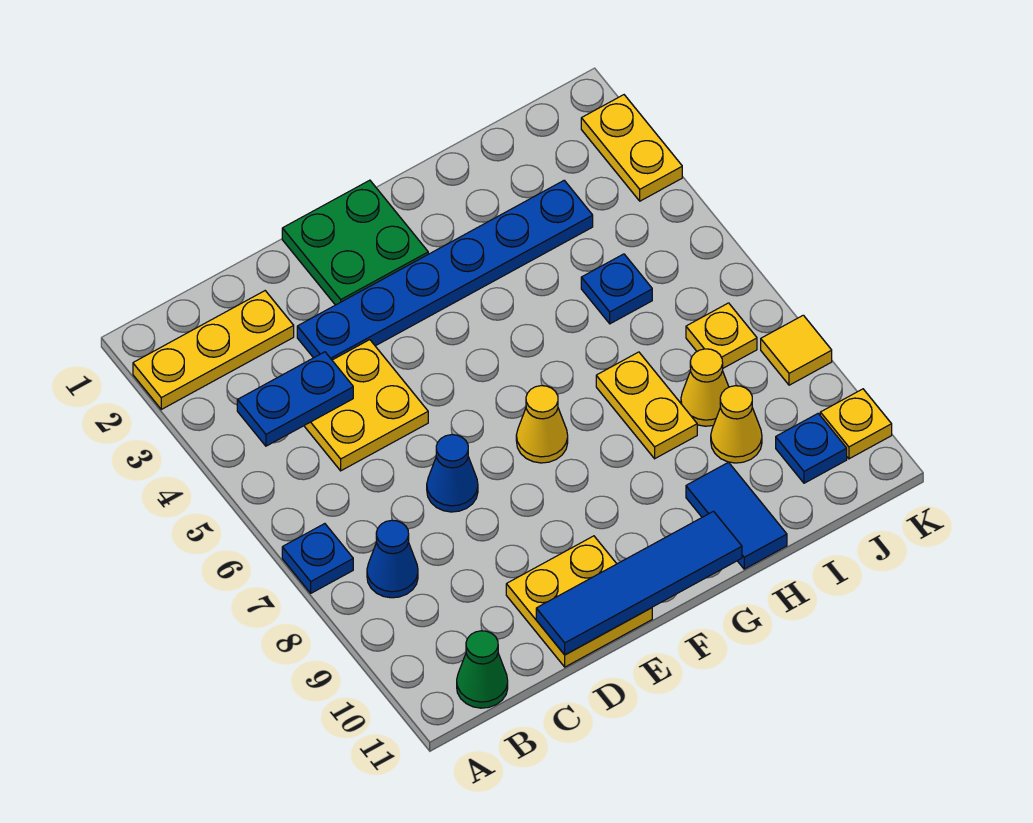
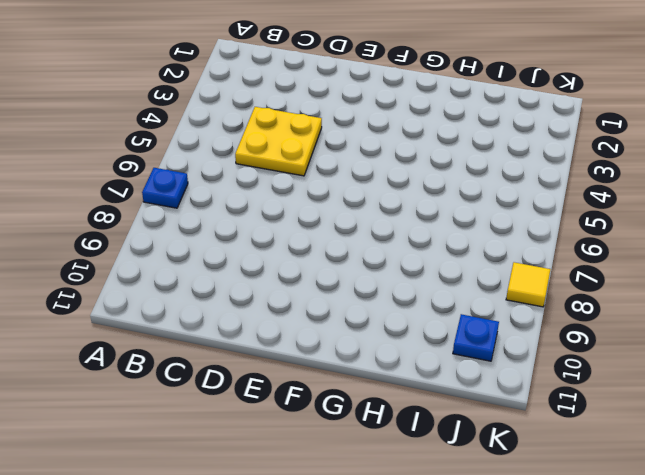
none -> yellow plate A2:C2 level 1
none -> blue cone B8 level 1
none -> green cone B11 level 1

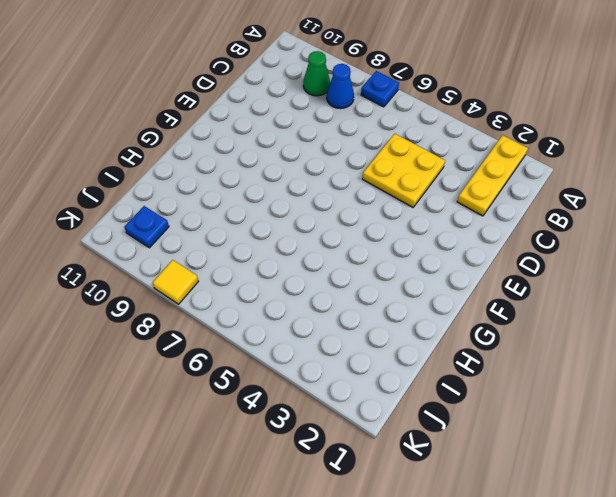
green cone B9 level 1 -> green cone B11 level 1
none -> blue plate D3:I3 level 1
none -> blue cone D7 level 1
none -> yellow plate D10:E11 level 1

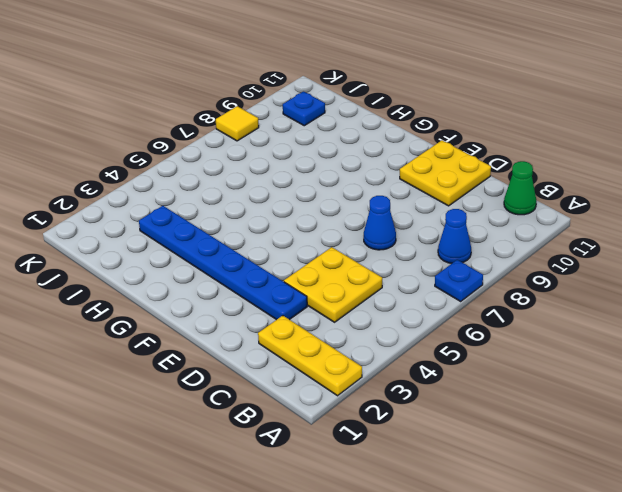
none -> green plate E1:F2 level 1
none -> yellow cone F7 level 1
none -> yellow plate H7:H8 level 1

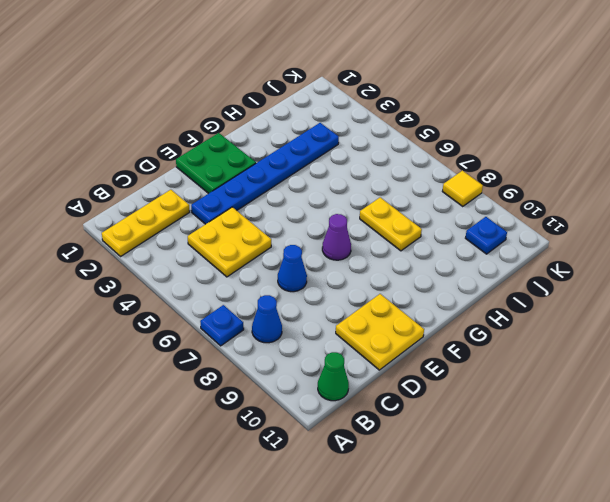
purple cone F7 level 1 -> yellow cone F7 level 1
none -> blue tile H10:H11 level 1
none -> blue plate I5 level 1
none -> yellow cone I8 level 1

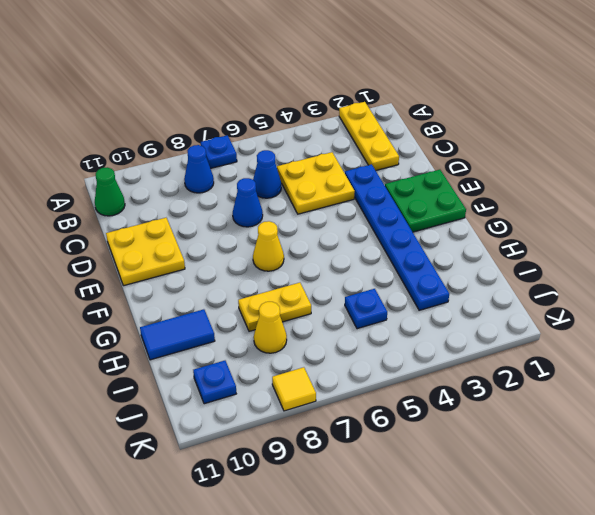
blue cone C6 level 1 -> none
none -> yellow cone I9 level 1
none -> yellow plate J7 level 1
none -> yellow plate K2:K3 level 1

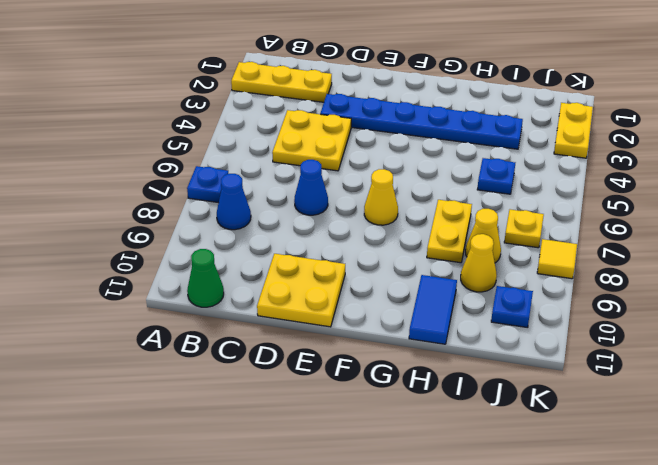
none -> green plate E1:F2 level 1
none -> yellow plate K10 level 1
none -> blue plate B4:C4 level 2

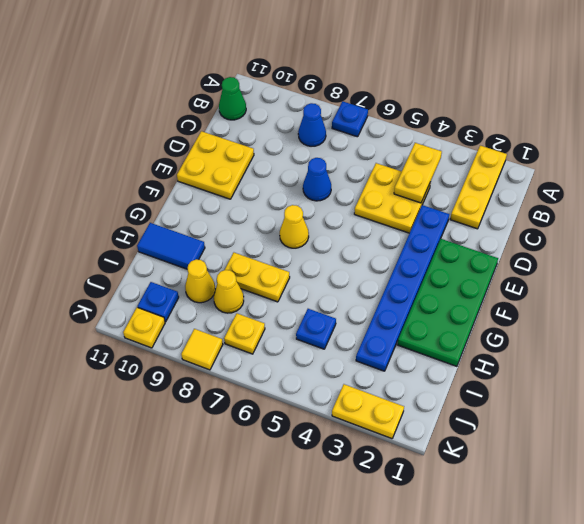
yellow plate B4:C4 level 2 -> blue plate B4:C4 level 2
green plate E1:H2 level 1 -> green plate E1:F2 level 1
none -> blue tile D11:G11 level 2

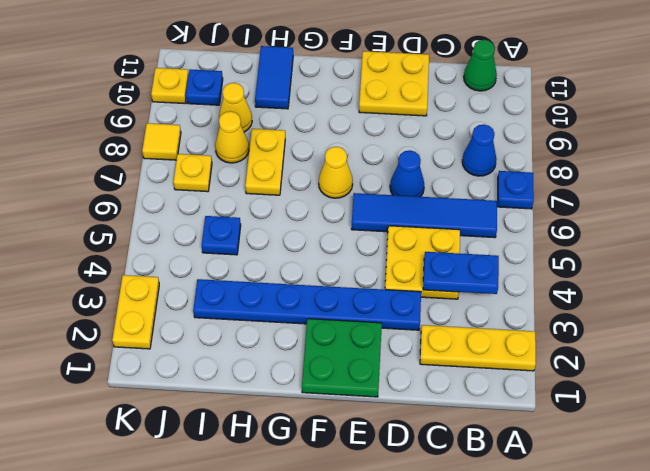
blue tile B6:E6 level 1 -> blue tile D11:G11 level 2

